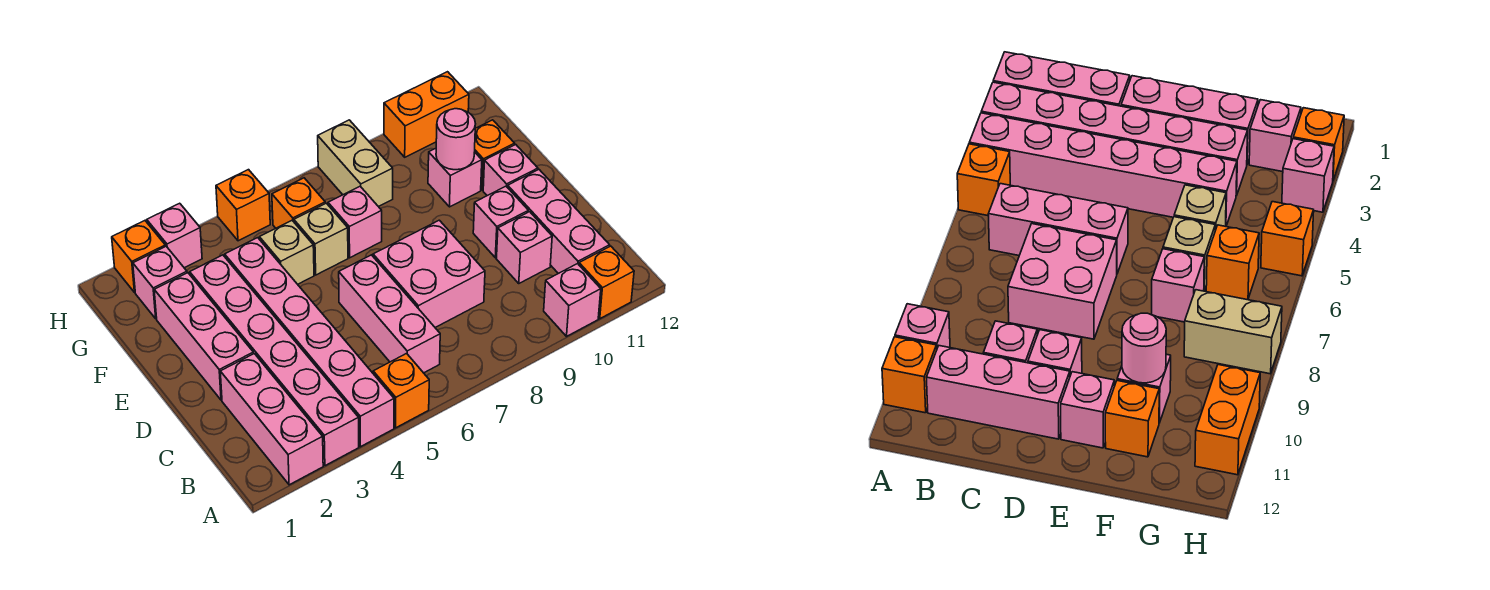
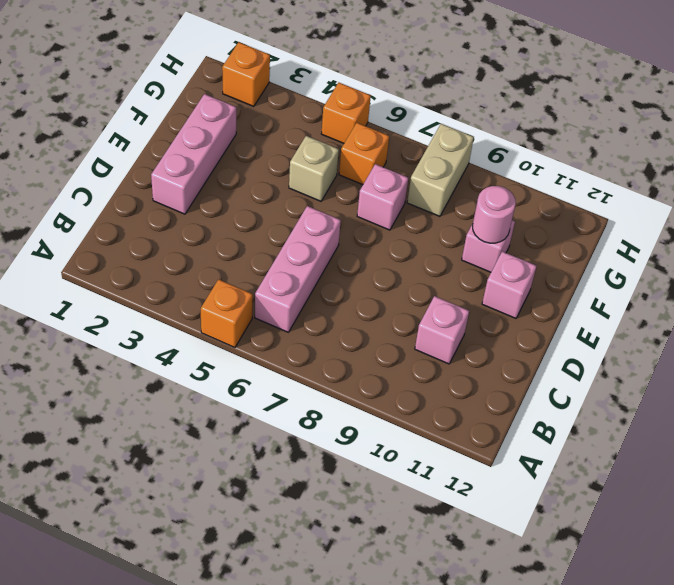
none -> pink brick A2:C2 level 1
none -> pink brick A3:F3 level 1
none -> pink brick A4:F4 level 1

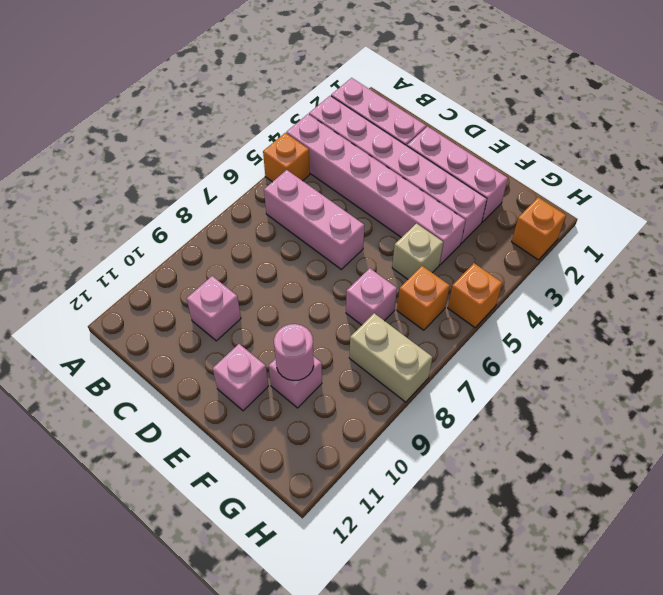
none -> pink brick A10 level 1
none -> orange brick A11 level 1
none -> pink brick B11:D11 level 1

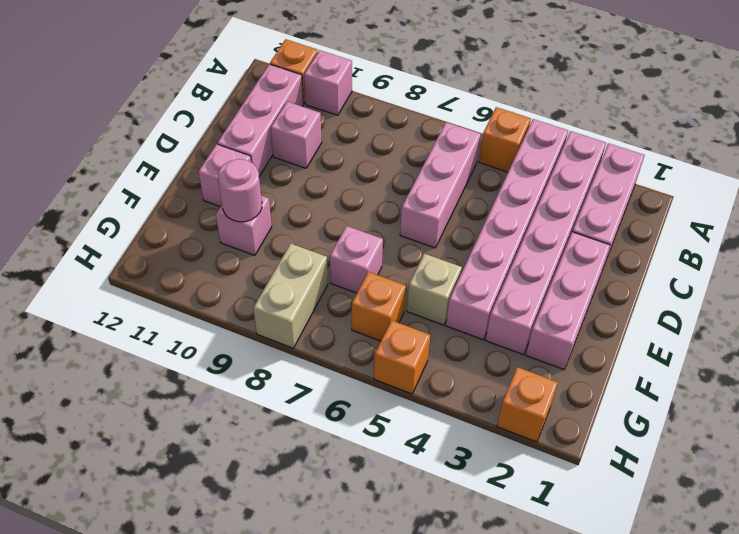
none -> pink brick C7:D8 level 1
none -> pink brick D10 level 1
none -> tan brick F6 level 1

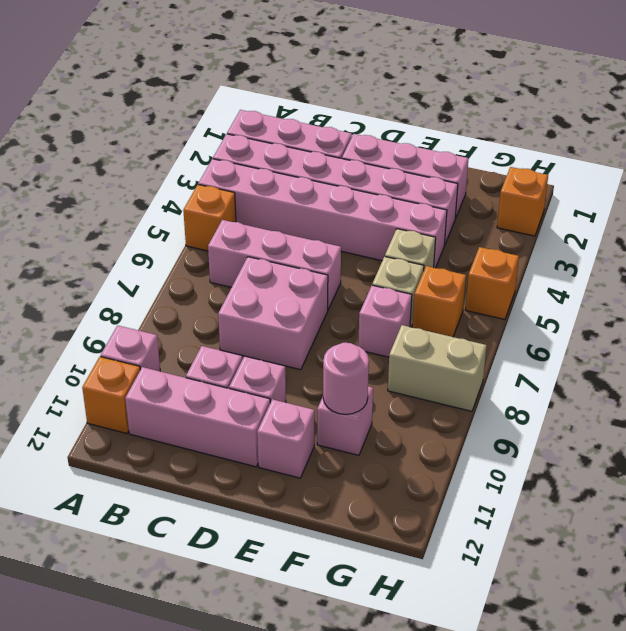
none -> orange brick F11 level 1
none -> pink brick G2 level 1
none -> pink brick H3 level 1

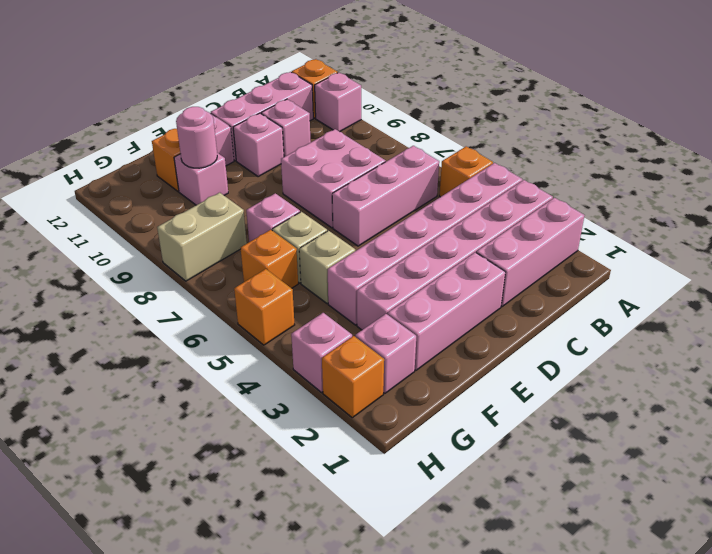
none -> orange brick H10:H11 level 1

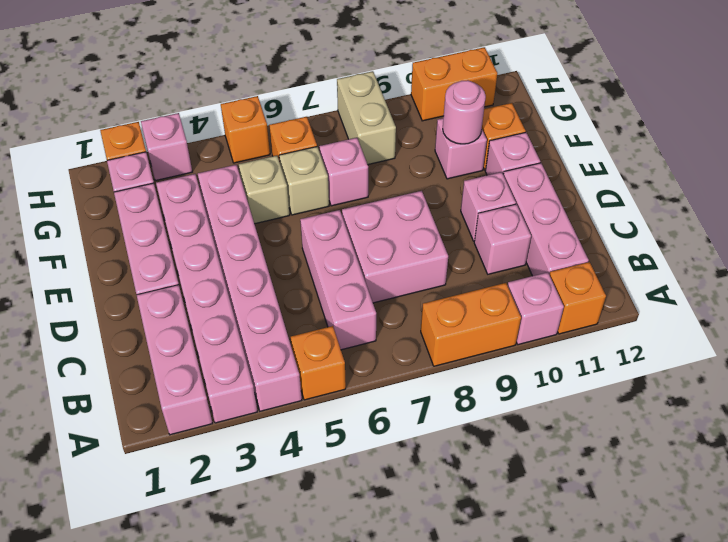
orange brick A8:A9 level 1 -> none

